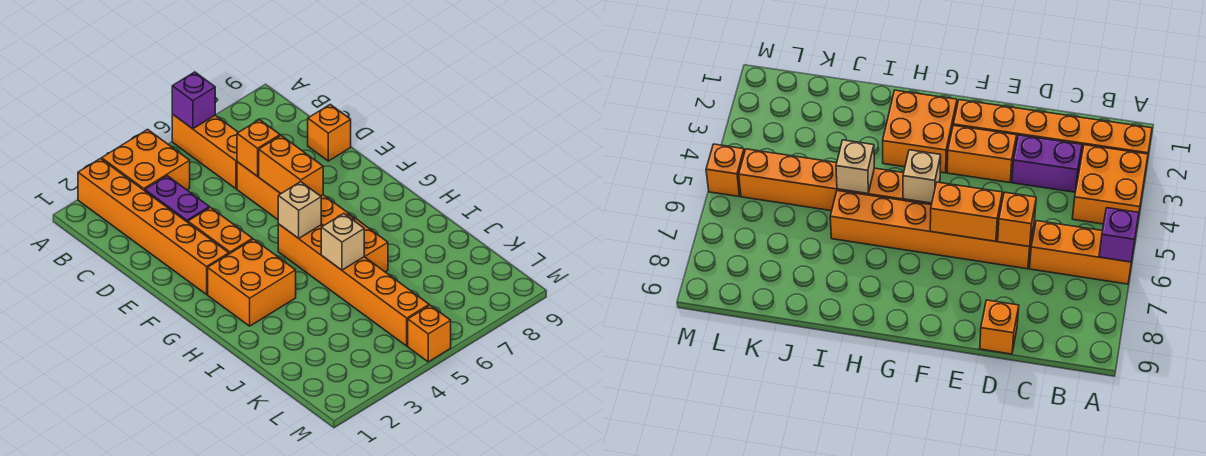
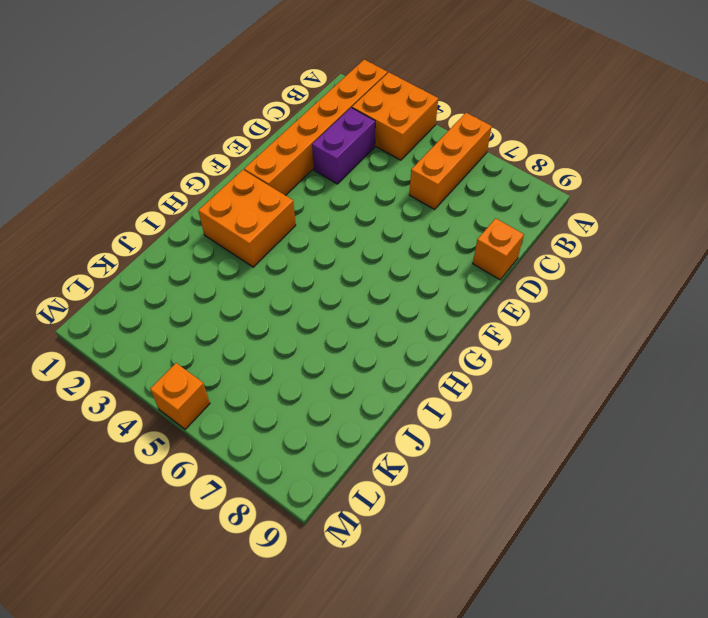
none -> orange brick D6:I6 level 1
none -> orange brick E3:F3 level 1
none -> orange brick G5:L5 level 1

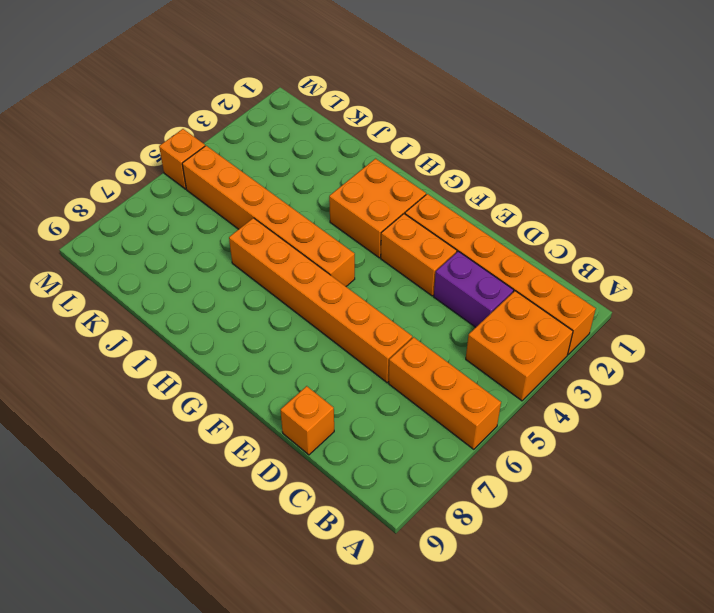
none -> purple brick A6 level 2
none -> orange brick D6 level 2
none -> orange brick E6:F6 level 2

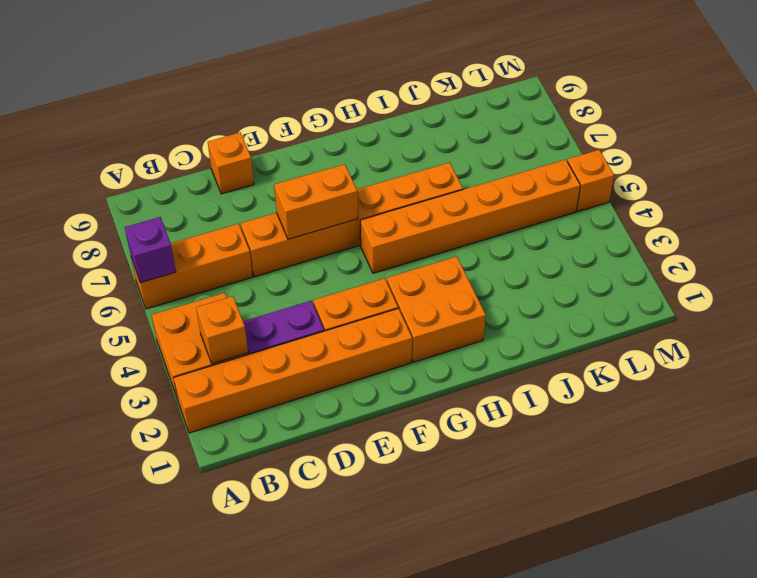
orange brick B3 level 2 -> orange brick D6 level 2
none -> tan brick G5 level 2
none -> tan brick I5 level 2

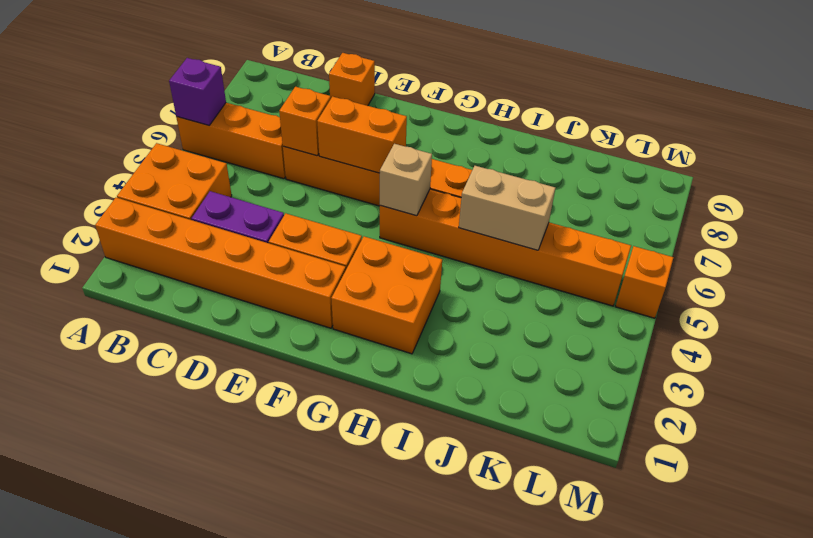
tan brick I5:J5 level 2 -> tan brick I5 level 2

